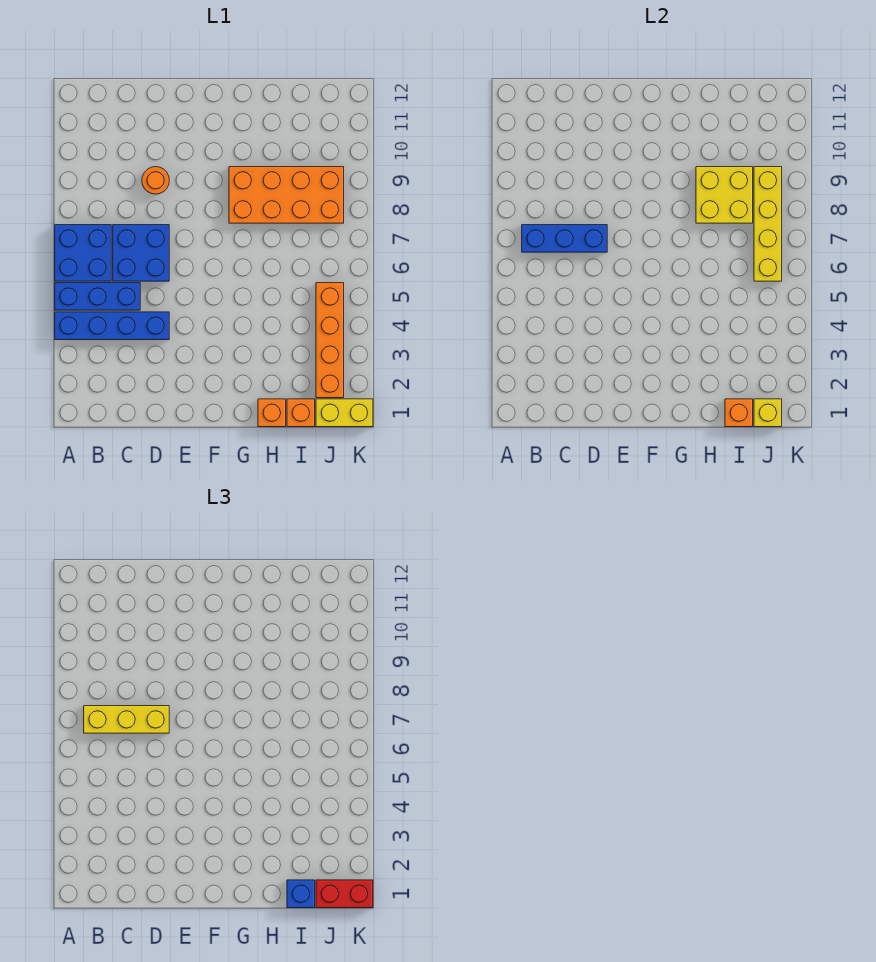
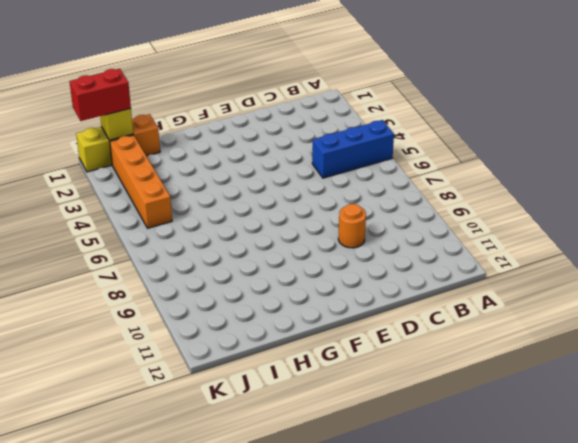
none -> blue brick A4:D4 level 1
none -> blue brick A6:B7 level 1
none -> blue brick C6:D7 level 1

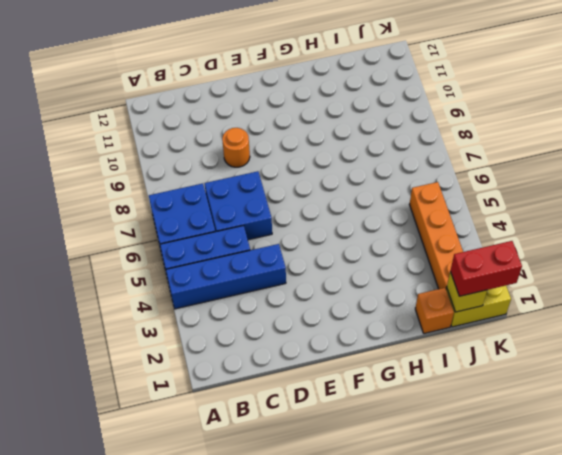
none -> orange brick G8:J9 level 1
none -> orange brick H1 level 1
none -> blue brick B7:D7 level 2

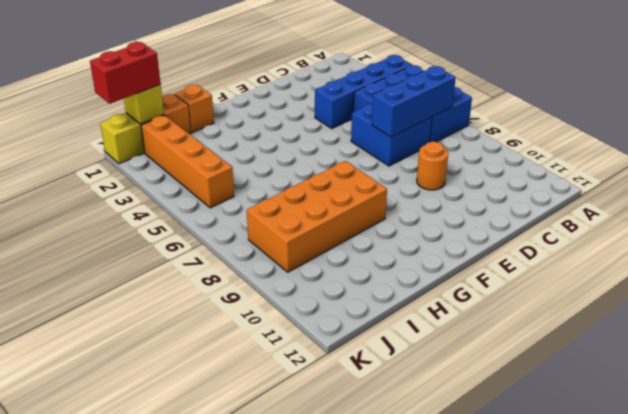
none -> yellow brick H8:I9 level 2
none -> orange brick I1 level 2
none -> yellow brick J6:J9 level 2

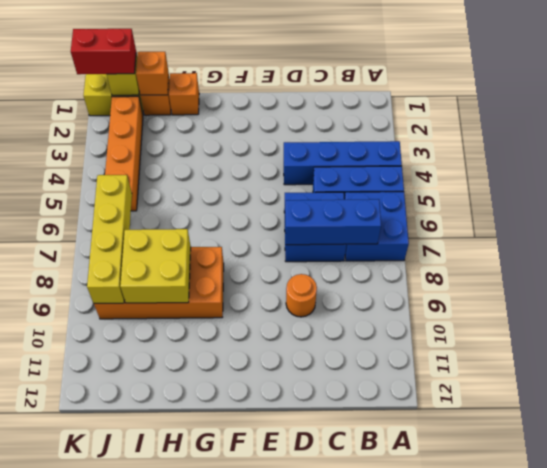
none -> yellow brick B7:D7 level 3
none -> blue brick I1 level 3

